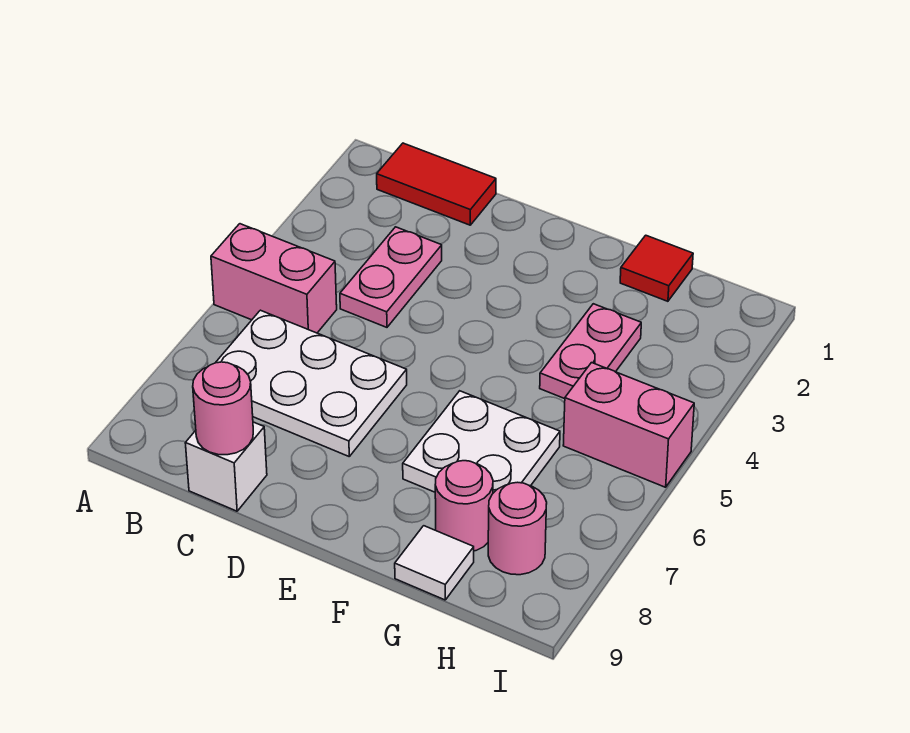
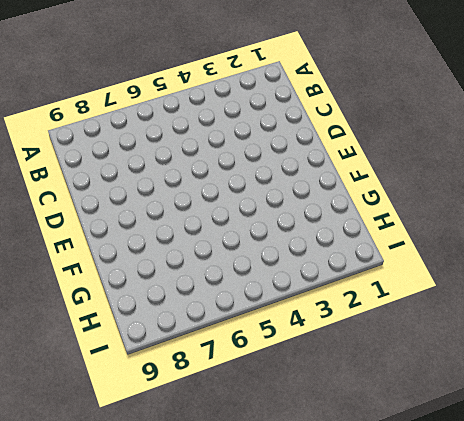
none -> pink brick A5:B5 level 1
none -> red tile B1:C1 level 1
none -> white plate B6:D7 level 1

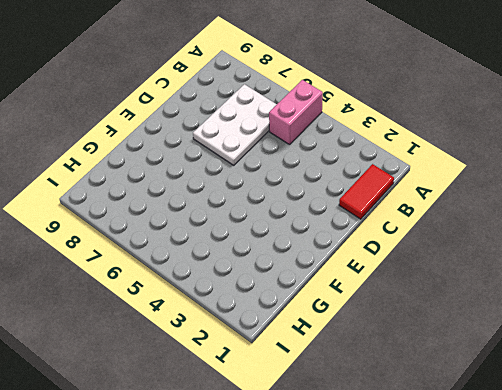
none -> pink plate C3:C4 level 1
none -> white brick C9 level 1
none -> white plate F6:G7 level 1

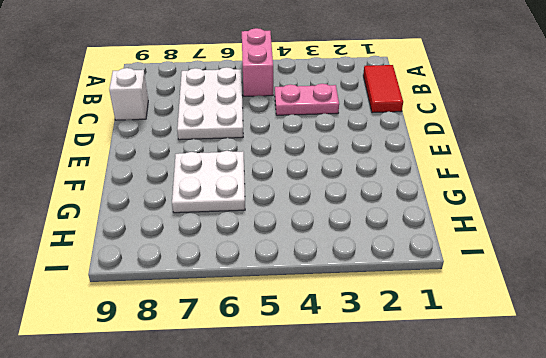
none -> red tile G1 level 1
none -> pink plate G3:G4 level 1
none -> pink round brick G8 level 1

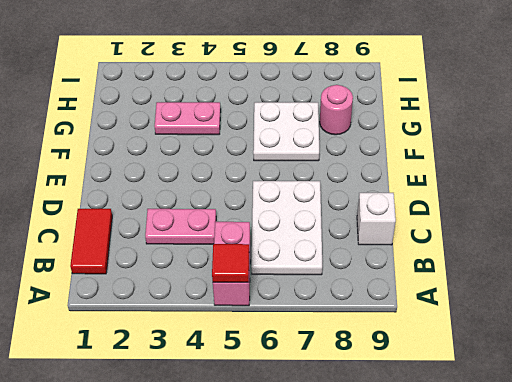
red tile A5 level 2 -> red tile G1 level 1
none -> white tile G9 level 1
none -> pink brick H5:I5 level 1
none -> pink round brick H8 level 1

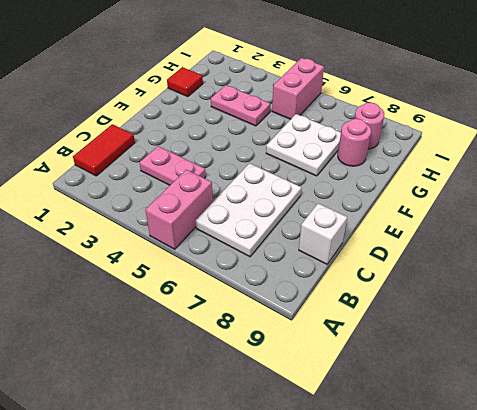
none -> white tile G9 level 1
none -> pink round brick C9 level 2

